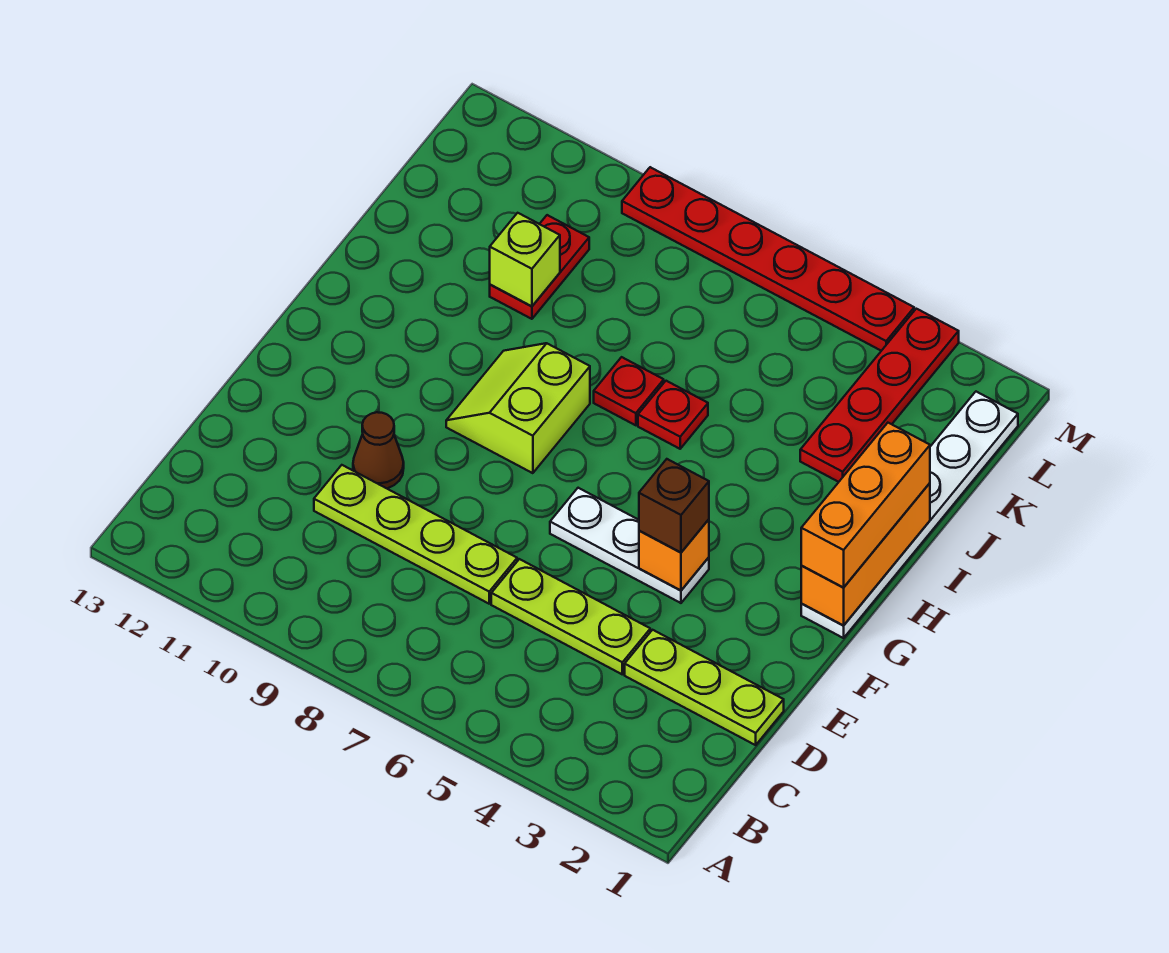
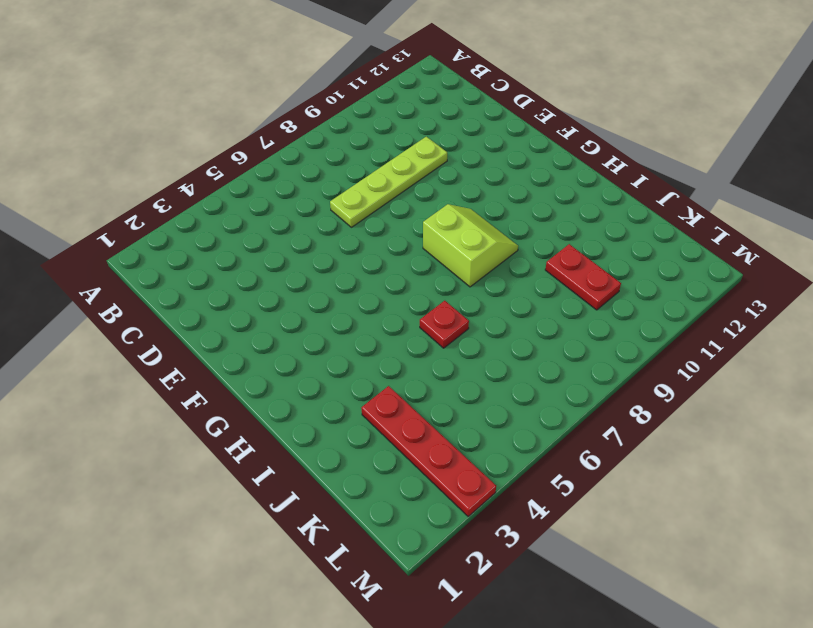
none -> lime plate D1:D3 level 1
none -> lime plate D4:D6 level 1
none -> brown cone E10 level 1

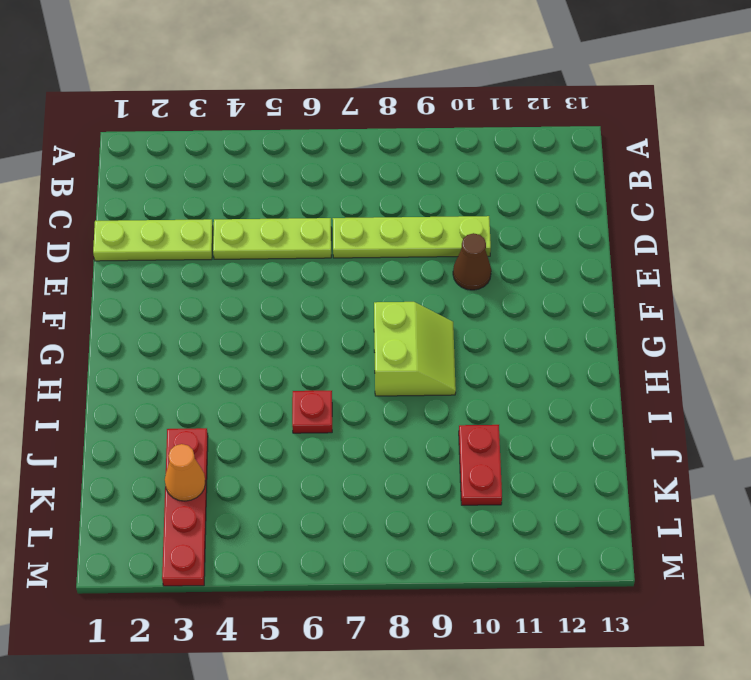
orange cone K3 level 2 -> none
none -> white plate F4:F6 level 1
none -> white plate G1:L1 level 1
none -> red plate I7 level 1

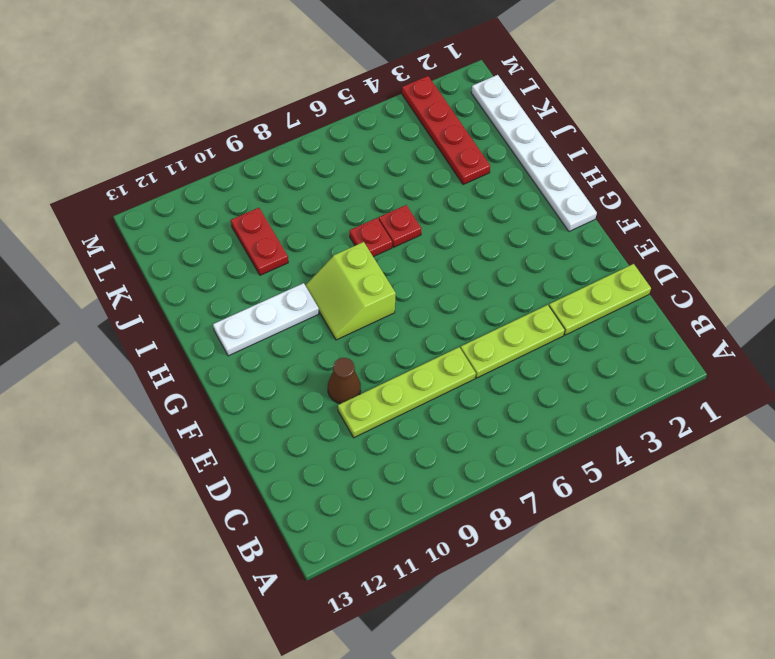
white plate H10:H12 level 1 -> white plate F4:F6 level 1
none -> red plate M4:M9 level 1
none -> orange brick F4 level 2
none -> orange brick G1:I1 level 2

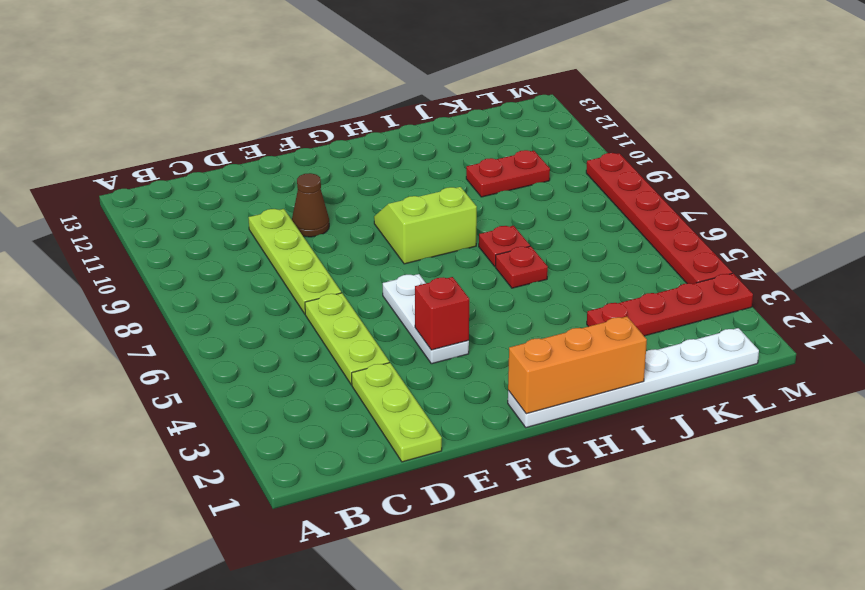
red brick F4 level 2 -> orange brick F4 level 2
none -> lime brick J10 level 2
none -> brown brick F4 level 3
none -> orange brick G1:I1 level 3

